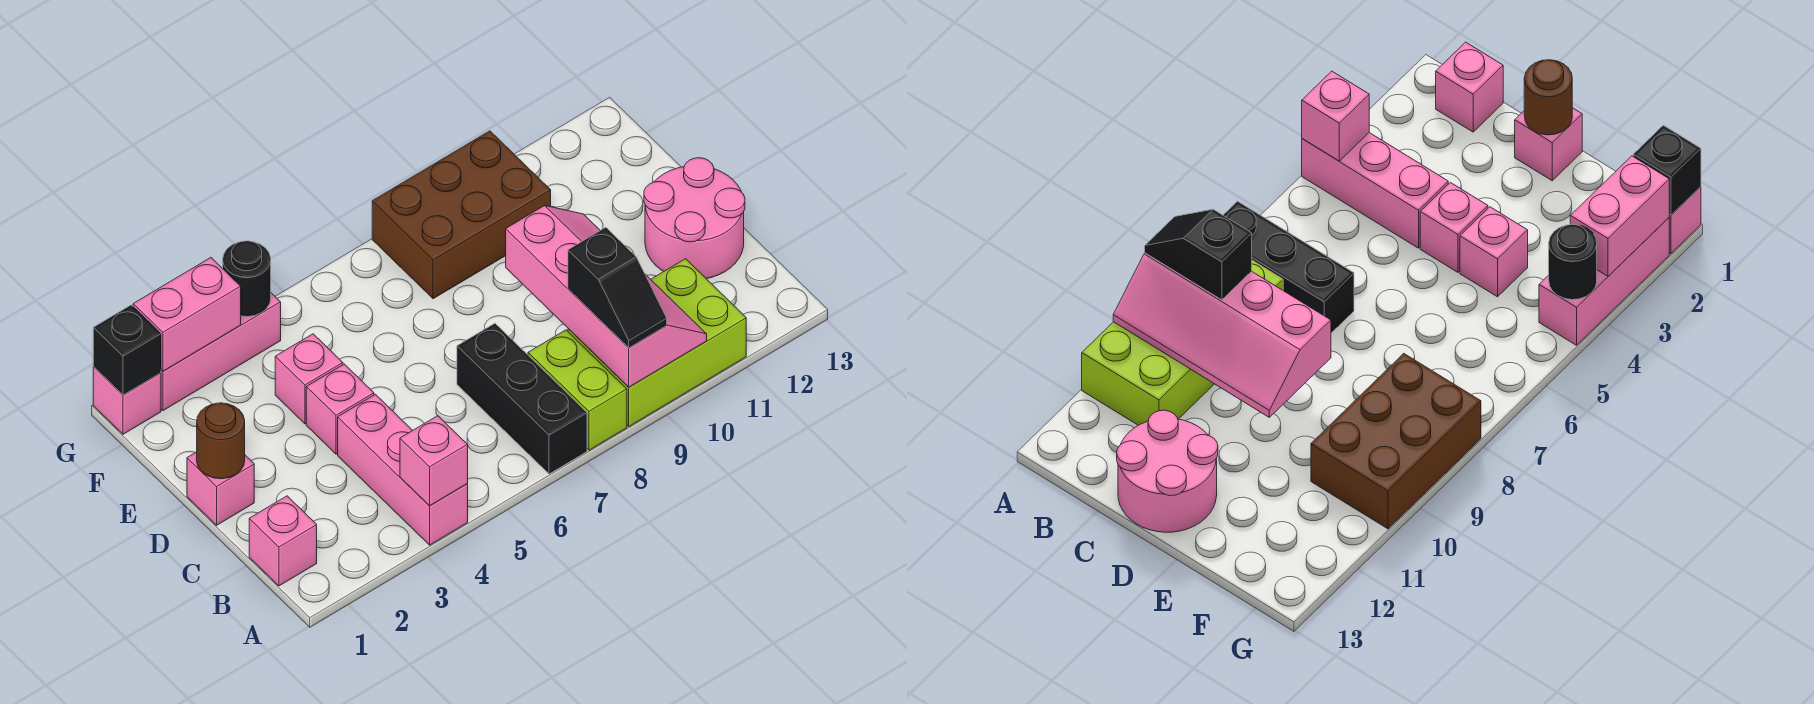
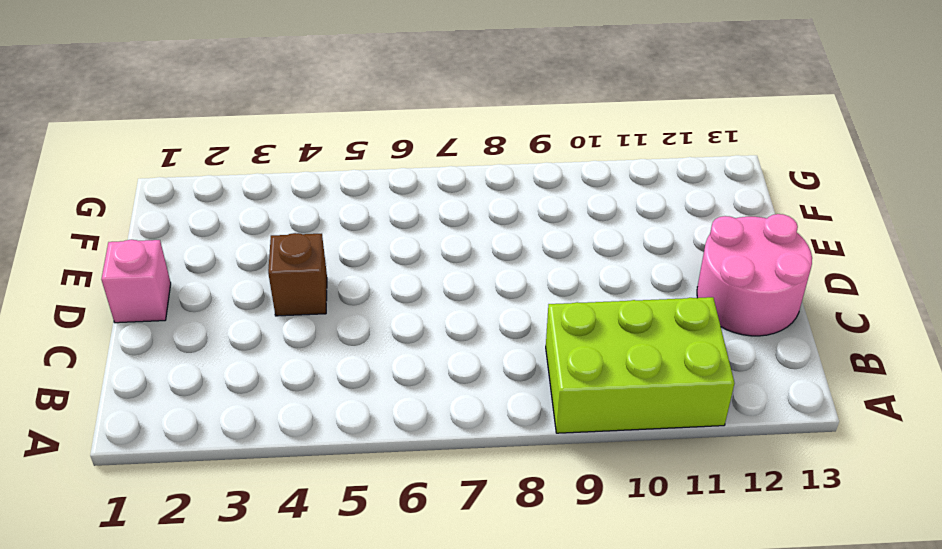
brown brick D4 level 1 -> pink brick D4 level 1
none -> pink brick A4:C4 level 1
none -> black brick A7:C7 level 1
none -> lime brick A8:B8 level 1

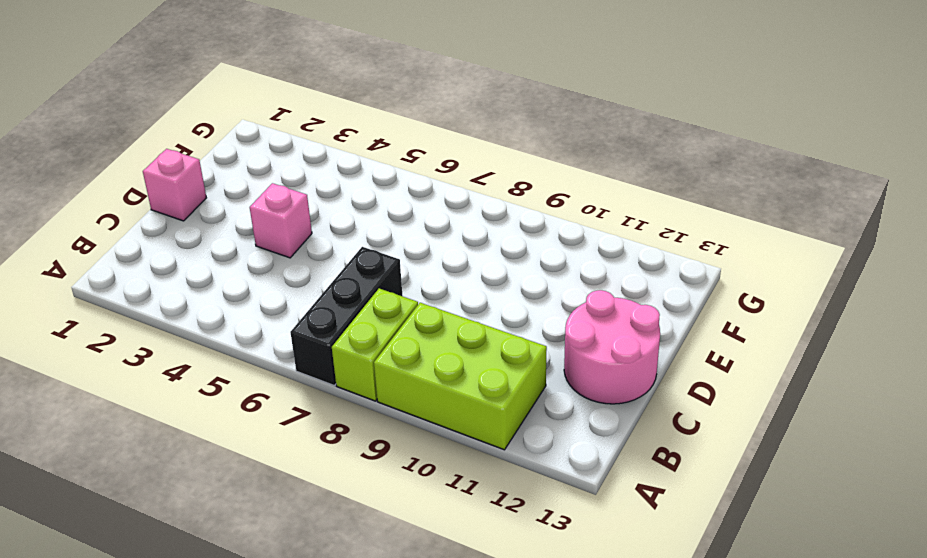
none -> pink brick A4:C4 level 1
none -> pink brick B1 level 1
none -> pink brick E4 level 1

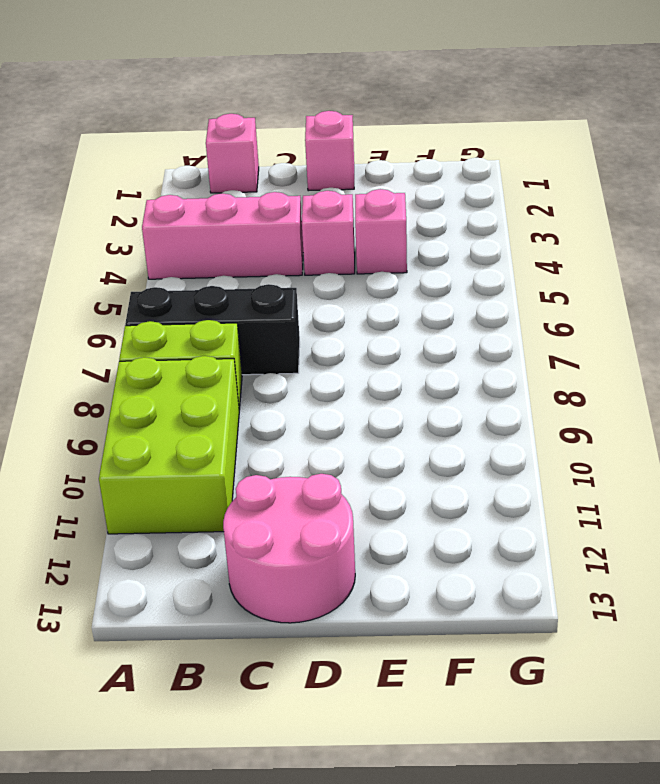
none -> brown brick F8:G10 level 1
none -> pink brick G1 level 1
none -> pink brick G2:G4 level 1

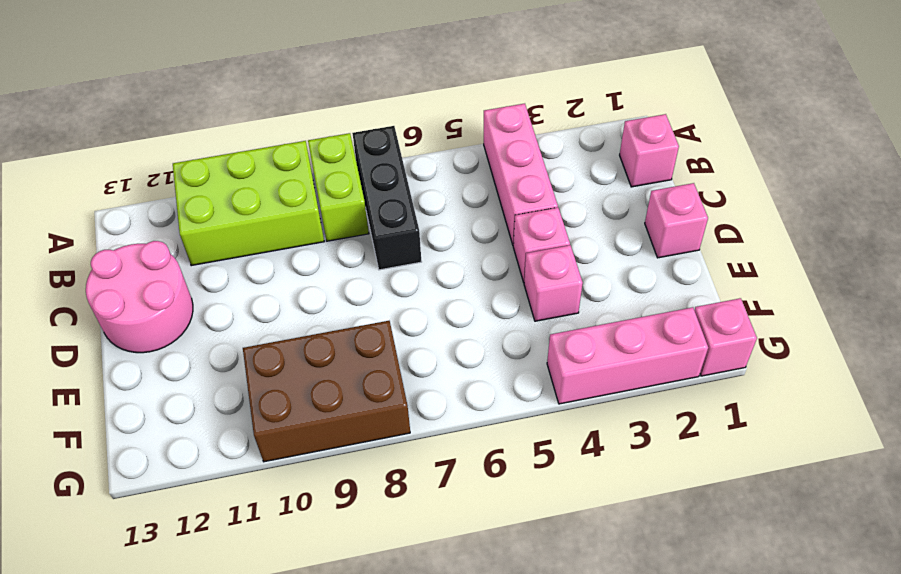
none -> pink brick A4 level 2
none -> pink slope A9:D10 level 2 top 9
none -> brown round brick D1 level 2

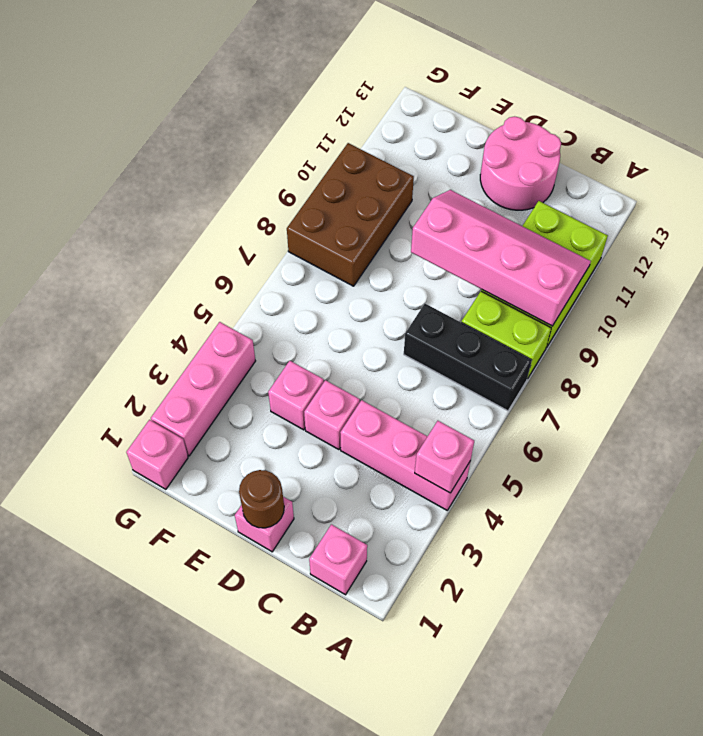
none -> black brick G1 level 2
none -> pink brick G2:G3 level 2
none -> black round brick G4 level 2

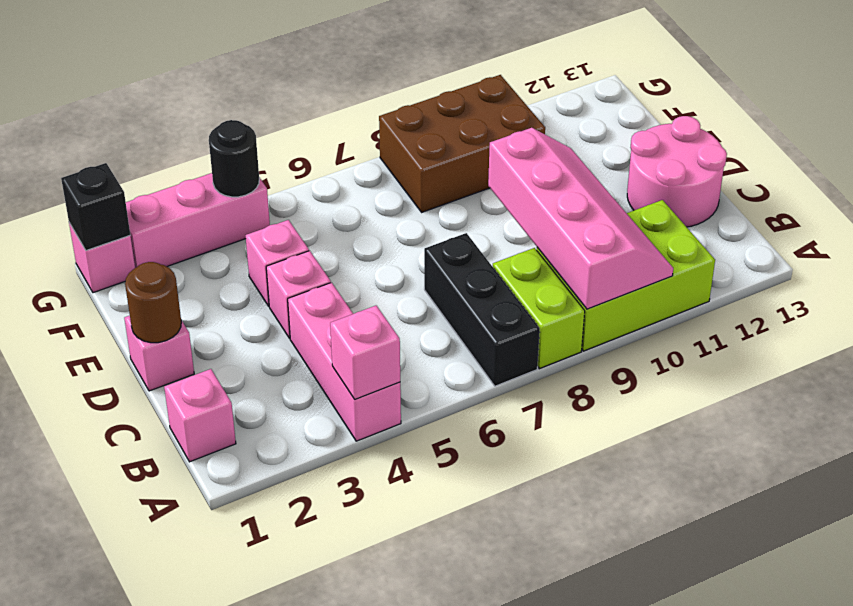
none -> pink brick G2:G3 level 2
none -> black slope A9:B9 level 3 top B

